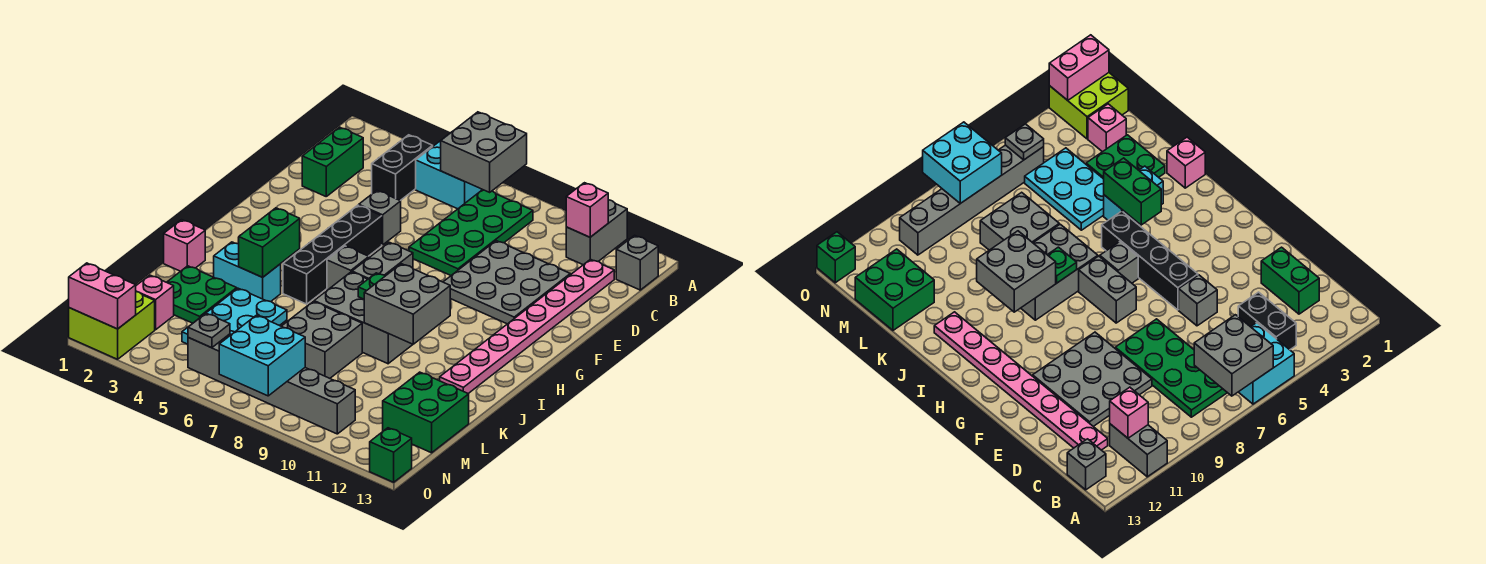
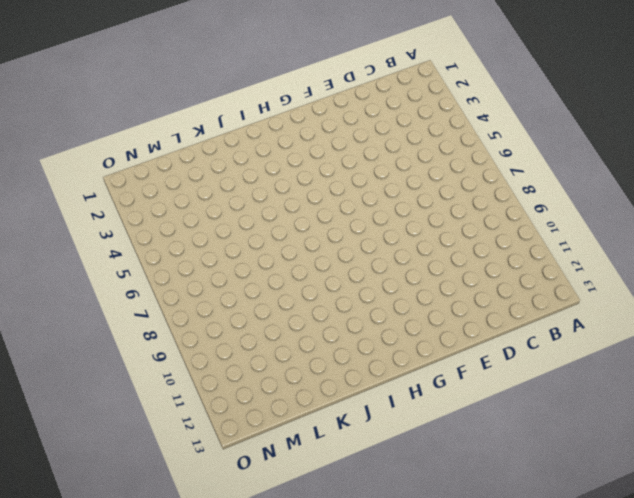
none -> cyan brick A5:B6 level 1
none -> grey brick A11:B11 level 1
none -> black brick B4:C4 level 1
none -> green plate B7:E8 level 1

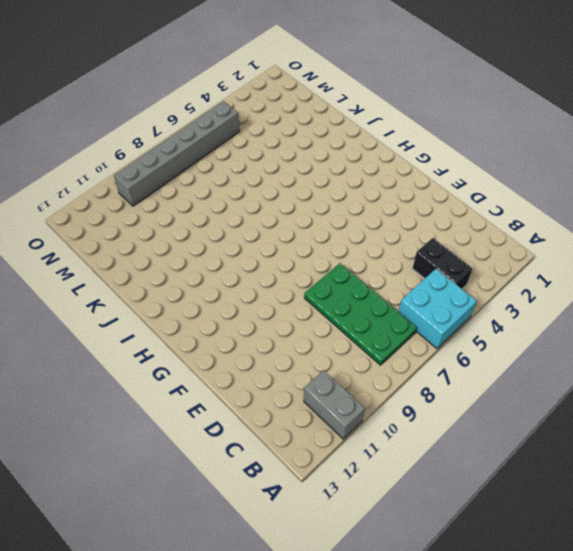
none -> grey brick B13 level 1
none -> green brick C2:D2 level 1
none -> pink plate C12:J12 level 1
none -> grey plate D9:F11 level 1

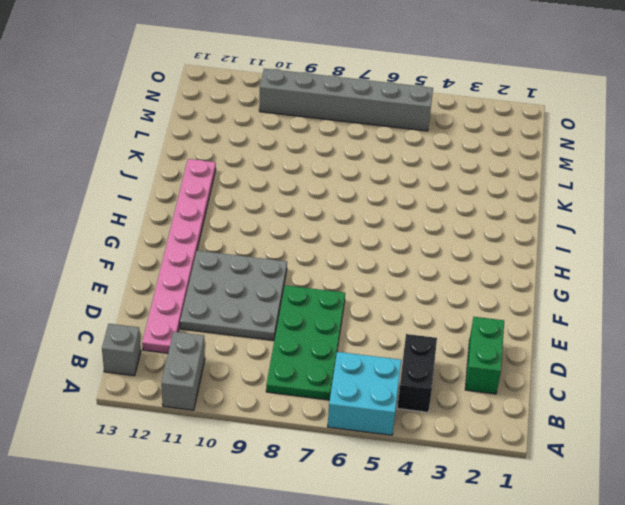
none -> grey brick E5 level 1
none -> black brick F5:I5 level 1
none -> grey brick G7:H7 level 1
none -> grey brick H6 level 1

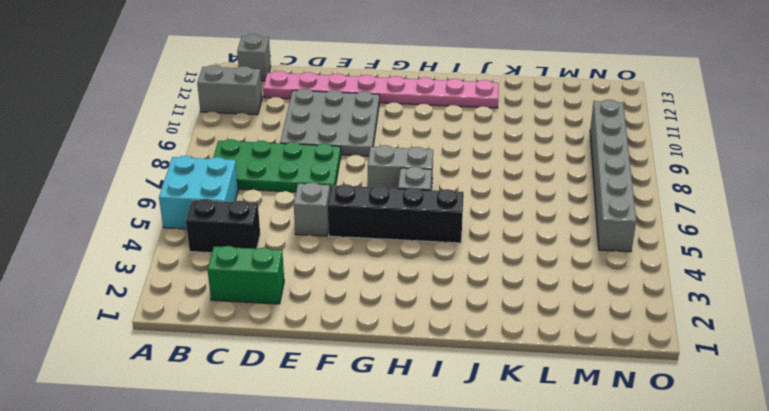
none -> grey brick I7:J9 level 1
none -> pink brick J1 level 1
none -> cyan brick J3:J4 level 1
none -> green plate K2:L3 level 1

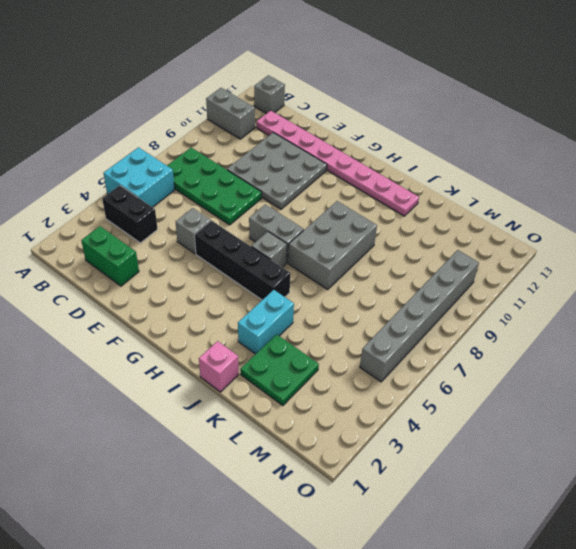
none -> cyan plate K4:M5 level 1
none -> grey brick K7:L8 level 1
none -> green brick L12:M13 level 1
none -> pink brick M2 level 1

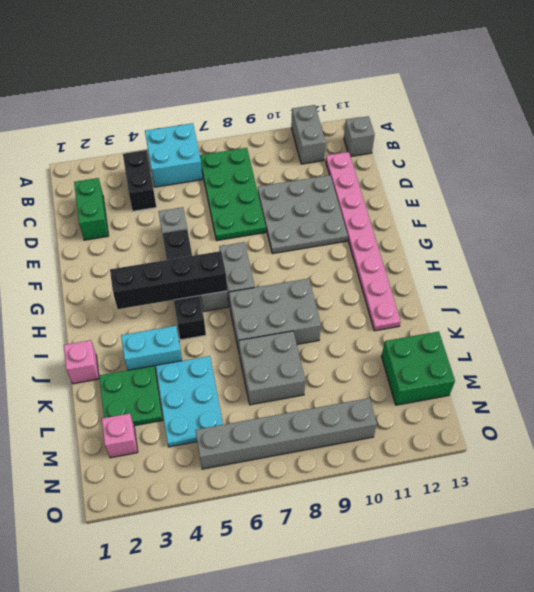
black brick H3:H6 level 2 -> none
none -> lime brick N1:O2 level 1
none -> green brick O13 level 1
none -> grey brick A6:B7 level 2
none -> pink brick B11 level 2

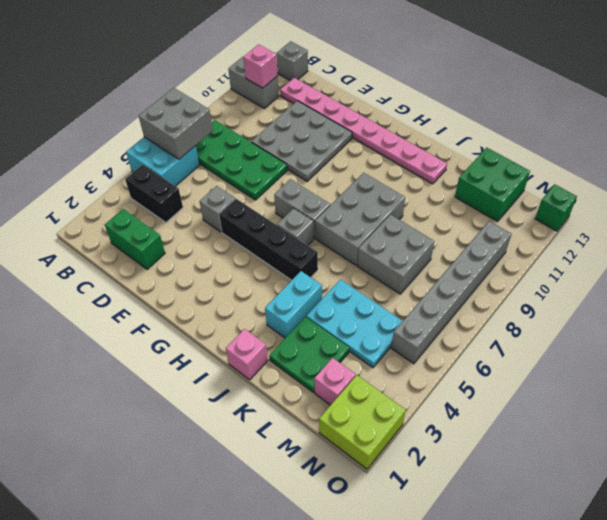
none -> green brick I4:J4 level 2
none -> green plate I8 level 2
none -> grey brick I9:J10 level 2
none -> grey plate N5 level 2

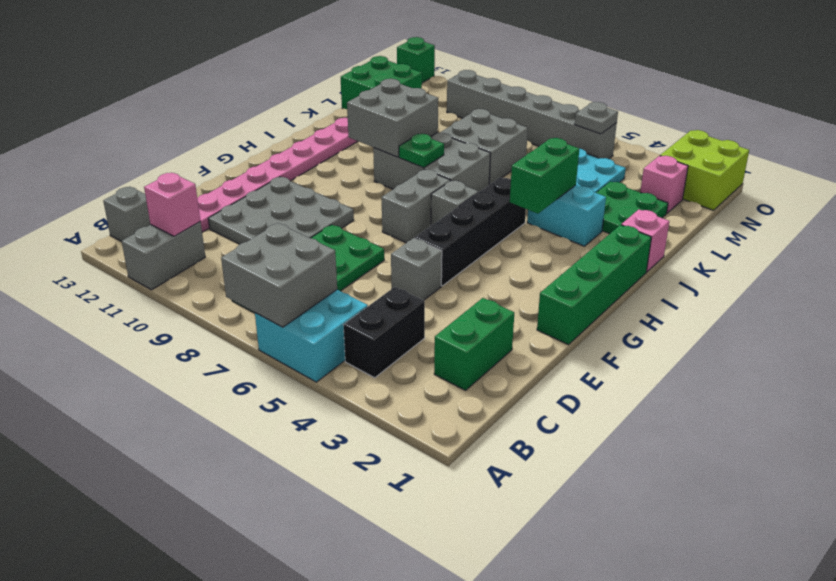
green brick F1:I1 level 1 -> none
none -> cyan brick N7:O8 level 2
none -> pink brick O1:O2 level 2

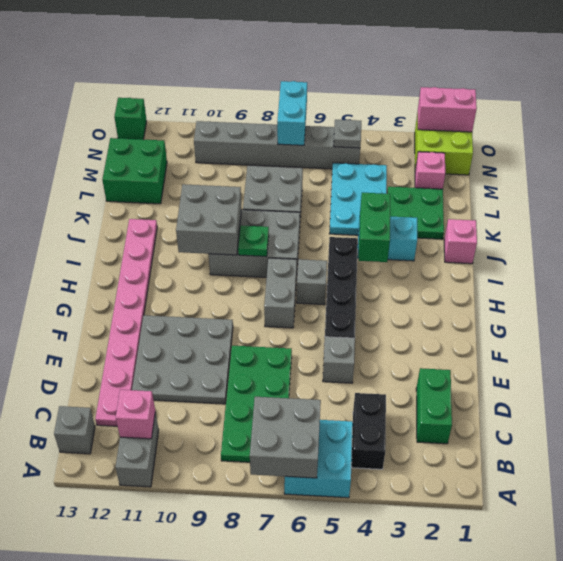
cyan brick N7:O7 level 2 -> cyan brick N7:O8 level 2

